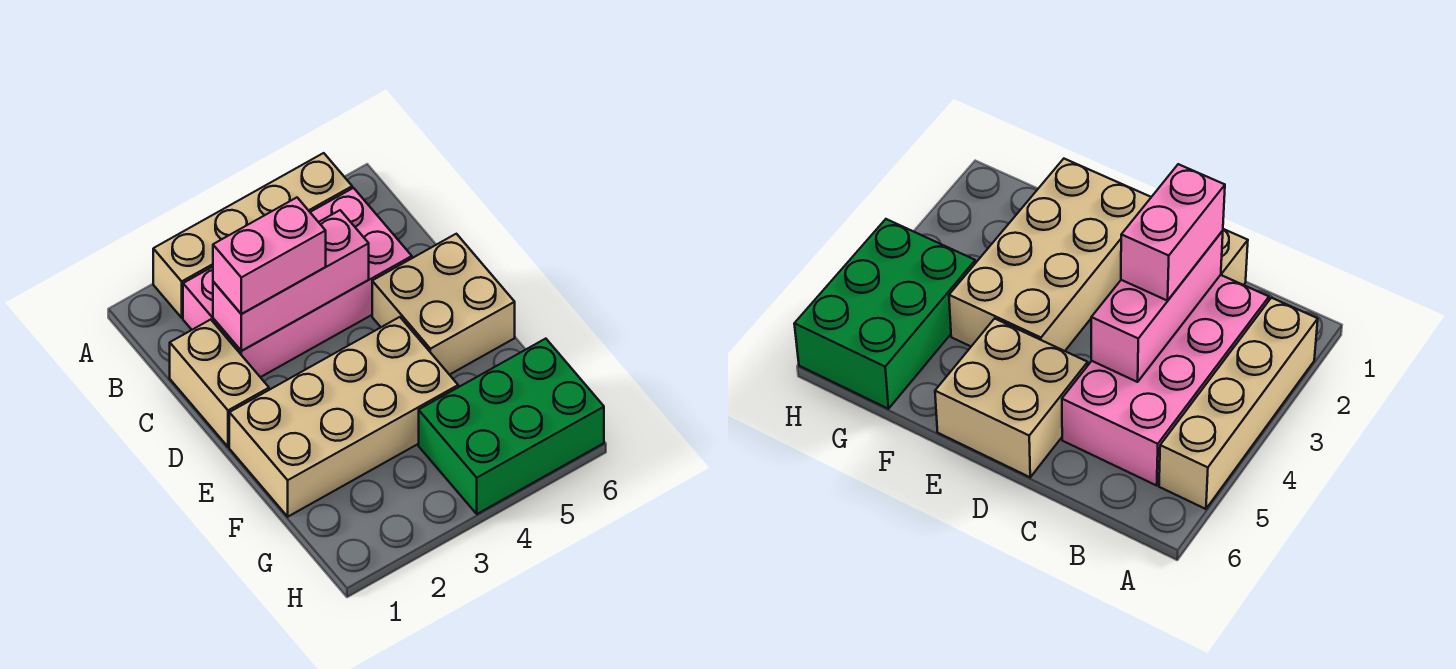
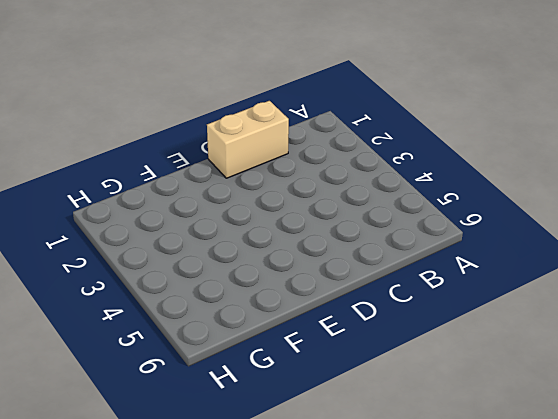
none -> tan brick A2:A5 level 1
none -> pink brick B2:C5 level 1

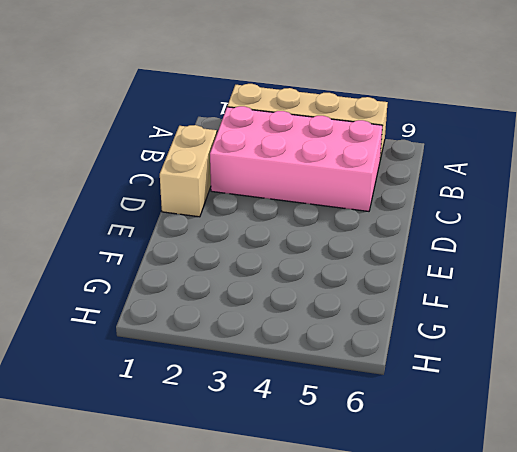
none -> tan brick D5:E6 level 1
none -> tan brick E1:F4 level 1

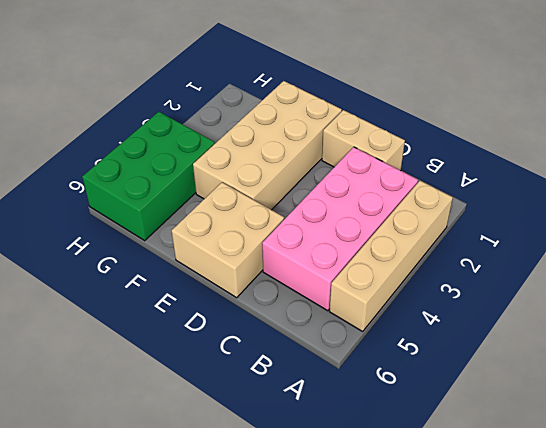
none -> pink brick C2:C4 level 2
none -> pink brick C2:C3 level 3

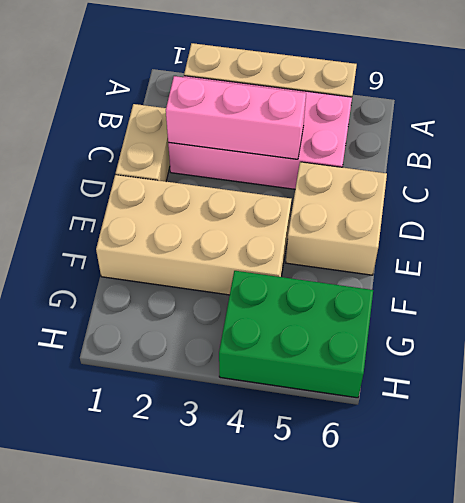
none -> pink brick C2:C3 level 3

